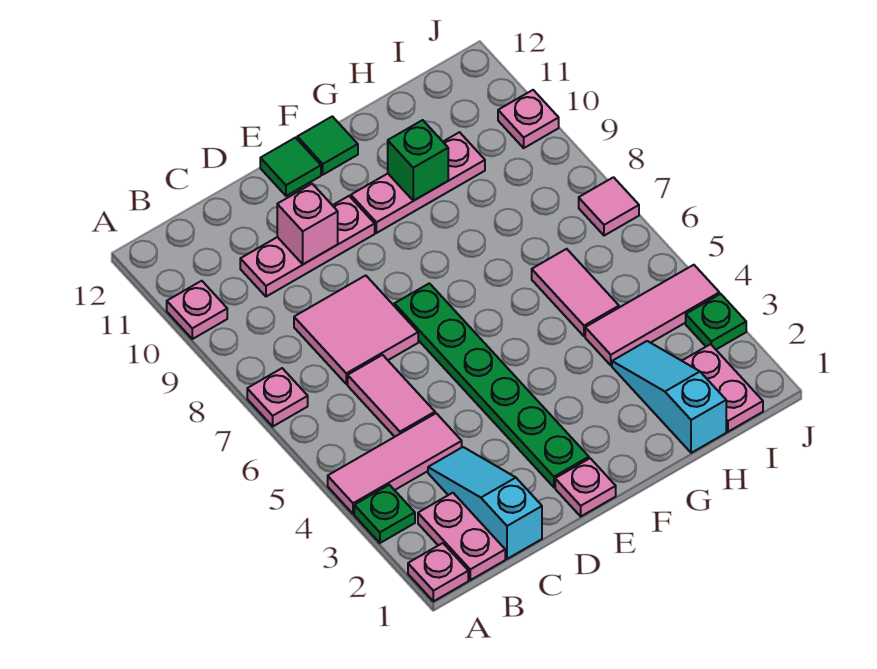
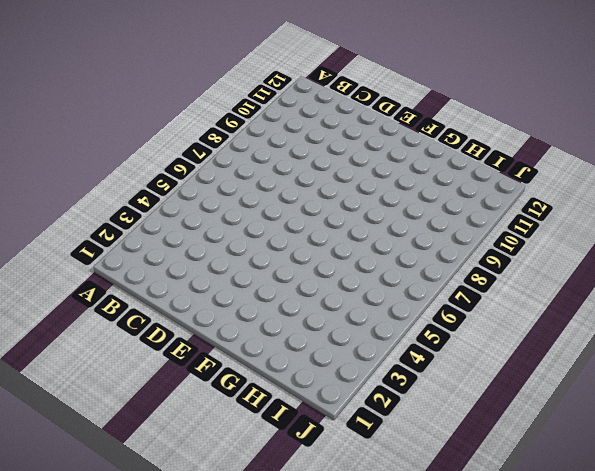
none -> pink plate A1 level 1
none -> green plate A3 level 1
none -> pink tile A4:C4 level 1

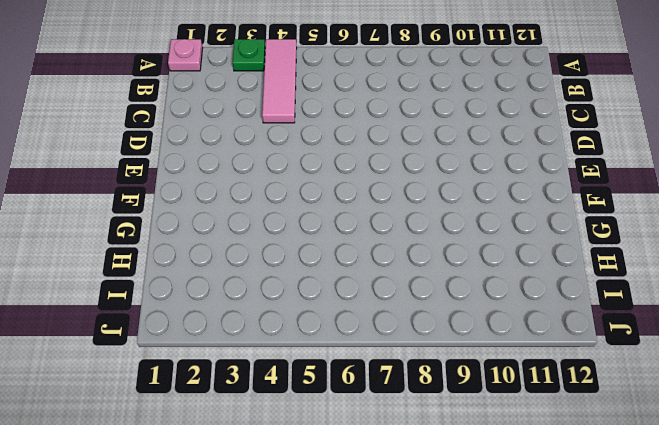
none -> pink plate A7 level 1
none -> pink plate A10 level 1
none -> pink plate B1:B2 level 1

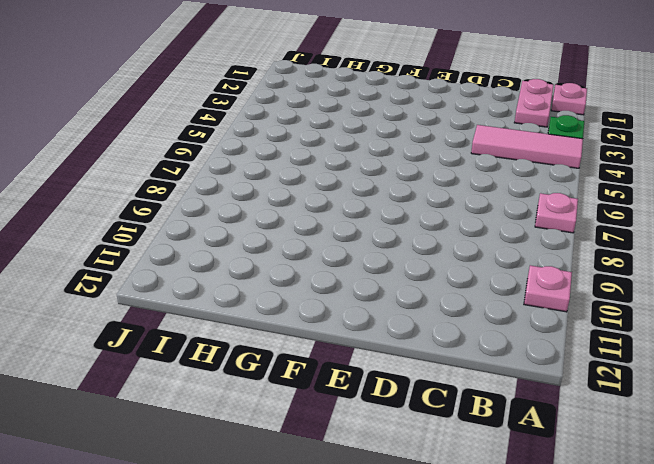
none -> cyan slope C1:C3 level 1 top 1
none -> pink tile C5:C6 level 1
none -> pink tile C7:D8 level 1

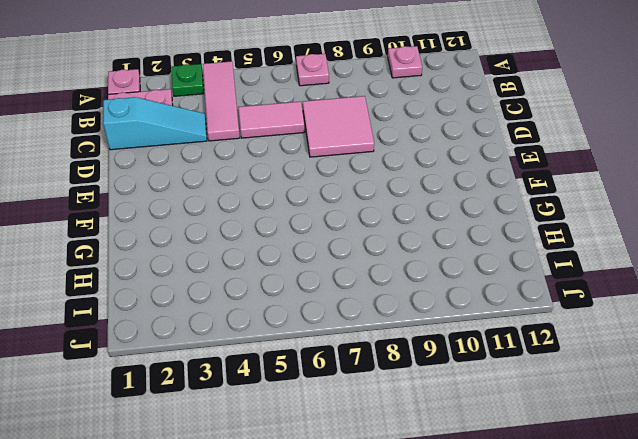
none -> pink plate C10:E10 level 1
none -> pink plate E1 level 1
none -> green plate E2:E7 level 1

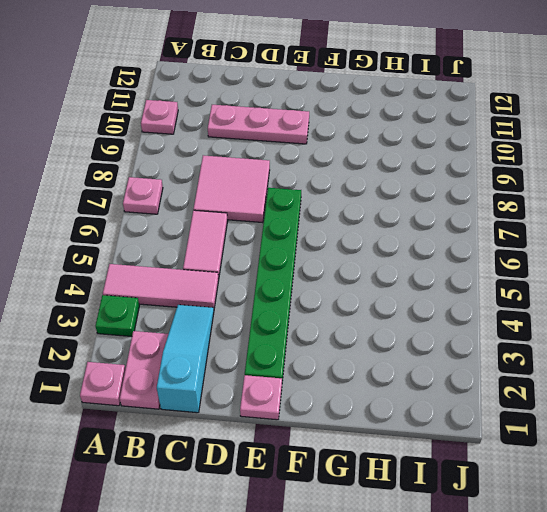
none -> green tile E12 level 1
none -> pink plate F10:H10 level 1
none -> green tile F12 level 1

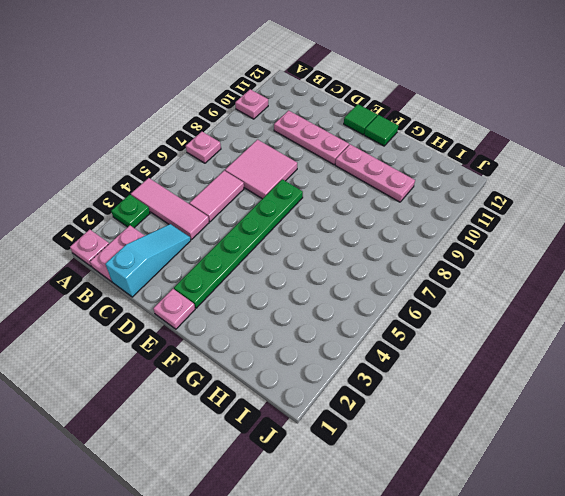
none -> cyan slope H1:H3 level 1 top 1
none -> pink tile H4:J4 level 1
none -> pink tile H5:H6 level 1

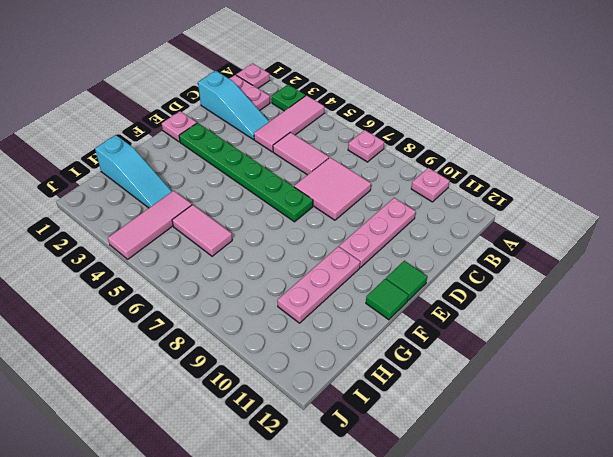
none -> pink plate I1:I2 level 1
none -> green plate J3 level 1
none -> pink tile J7 level 1

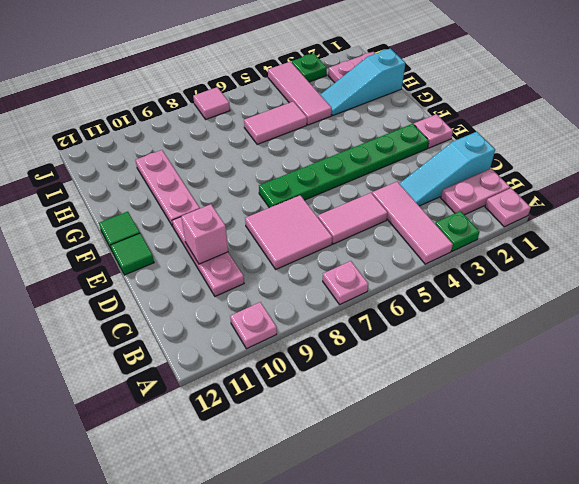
none -> pink plate J10 level 1
none -> green brick G10 level 2

